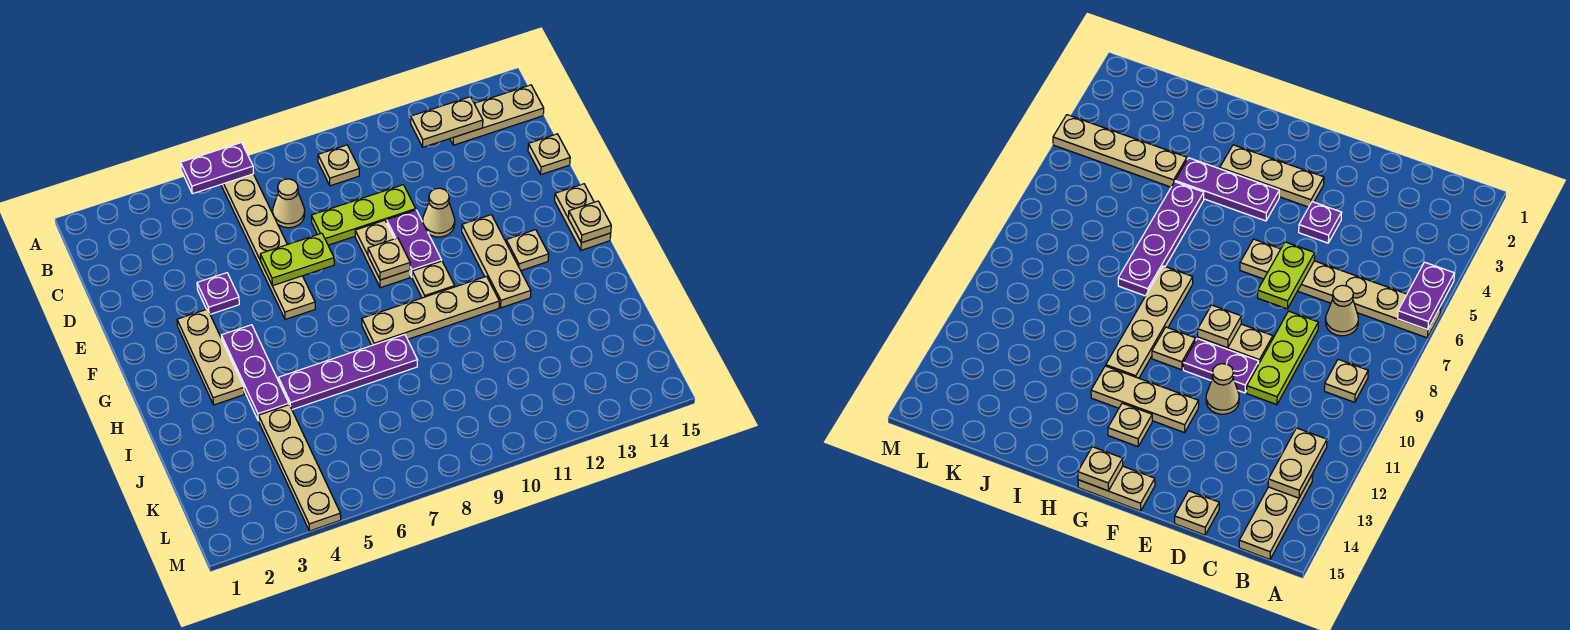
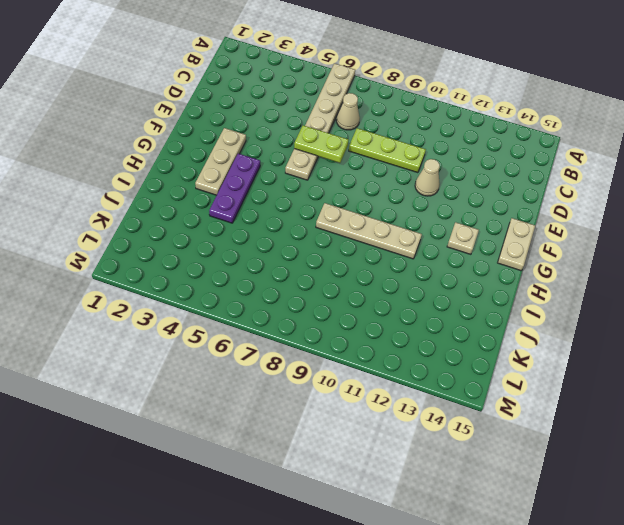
none -> tan plate B9 level 1
none -> tan plate B13:B15 level 1
none -> tan plate D15 level 1

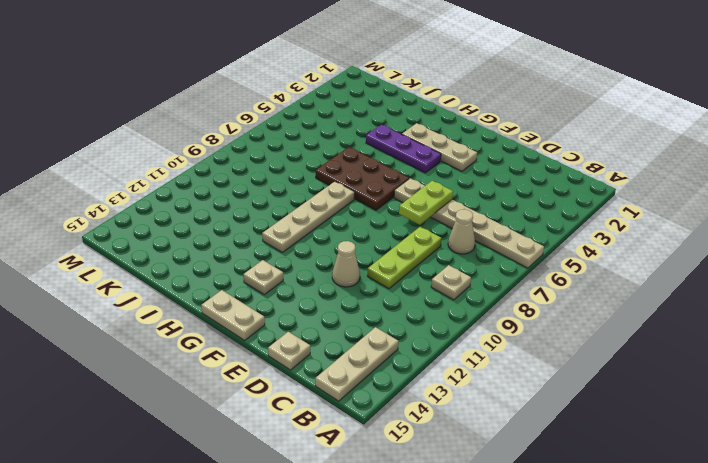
brown plate G6:I7 level 1 -> purple plate I5:I8 level 1
none -> purple plate E4 level 1
none -> tan plate E9:F9 level 1
none -> purple plate E10:F10 level 1

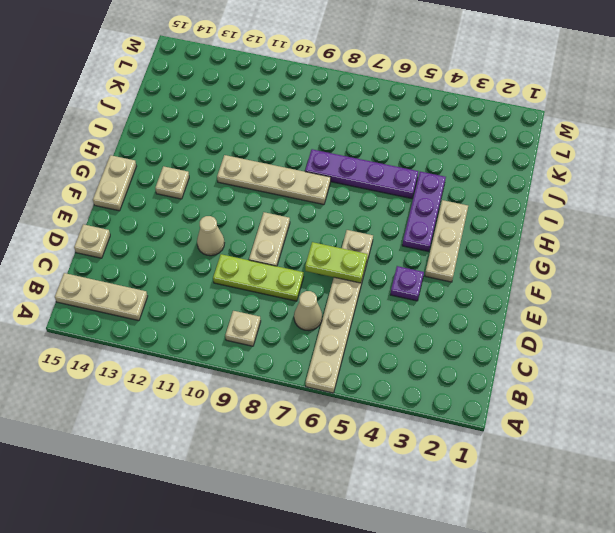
none -> purple plate E10:F10 level 1
none -> tan plate F12:H12 level 1
none -> tan plate G10 level 1

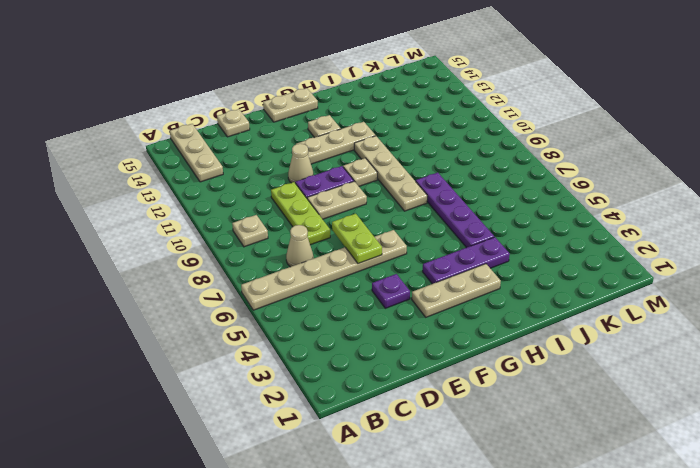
none -> tan plate J4:M4 level 1
none -> purple plate A5:A6 level 2
none -> tan plate B12:B13 level 2

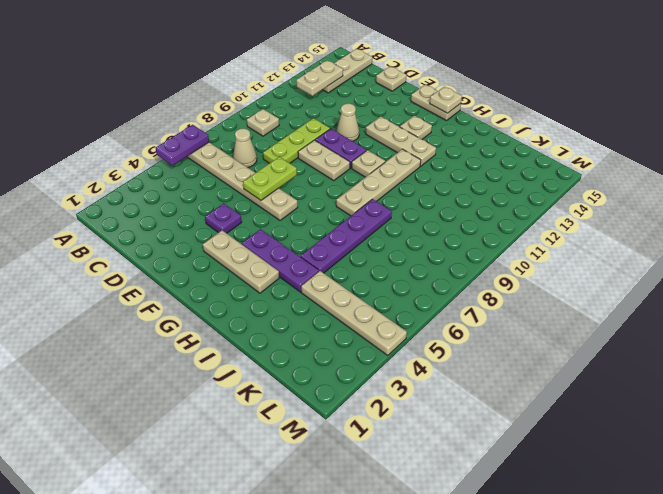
none -> tan plate F9 level 2

